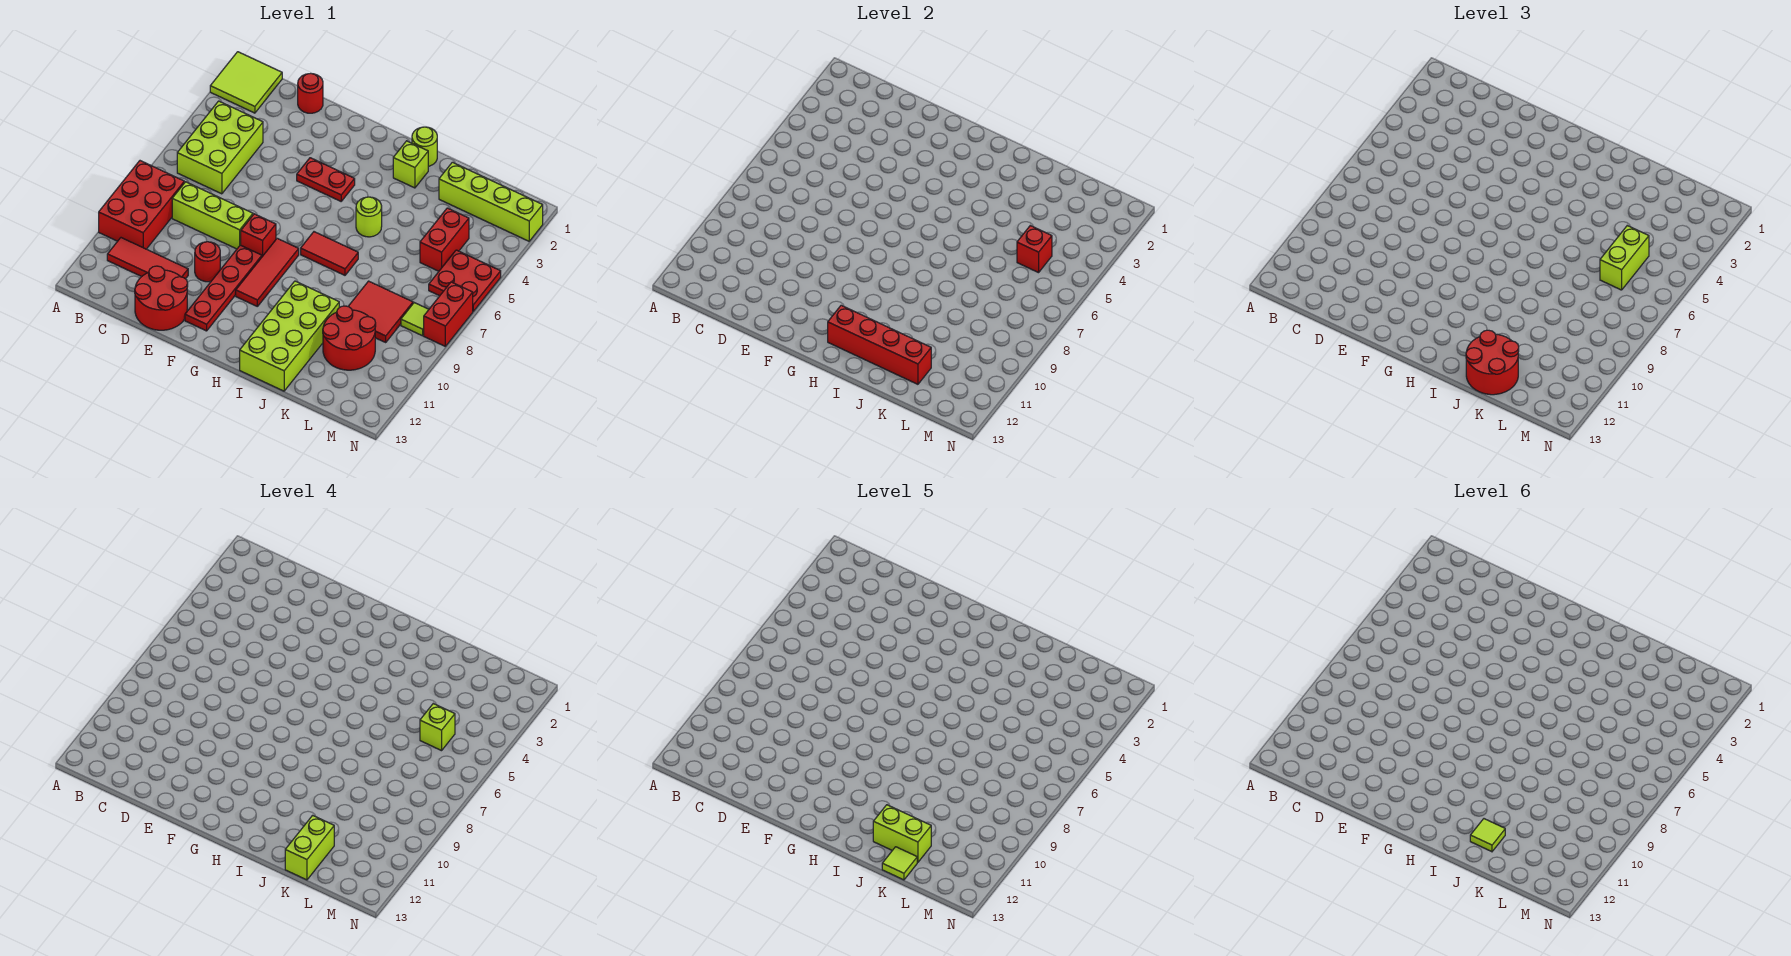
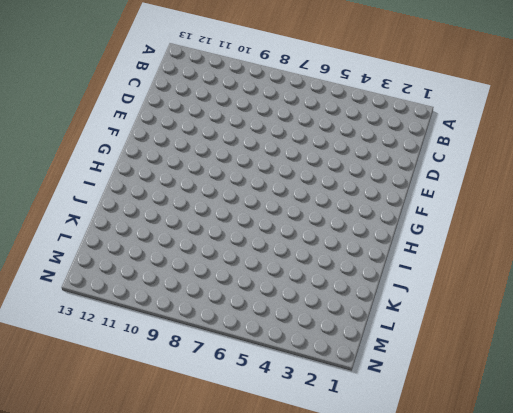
none -> lime tile A1:B2 level 1
none -> red brick A8:B10 level 1
none -> lime brick B4:C6 level 1
none -> red tile B11:D11 level 1

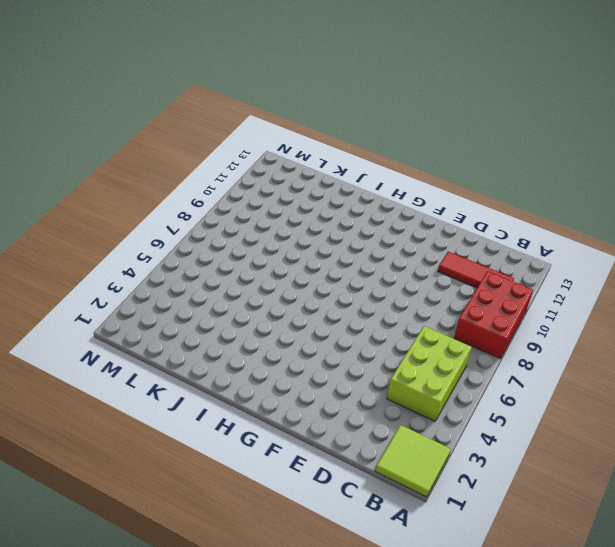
none -> lime brick C8:E8 level 1
none -> red round brick D1 level 1
none -> red round brick D12:E13 level 1
none -> red round brick E10 level 1

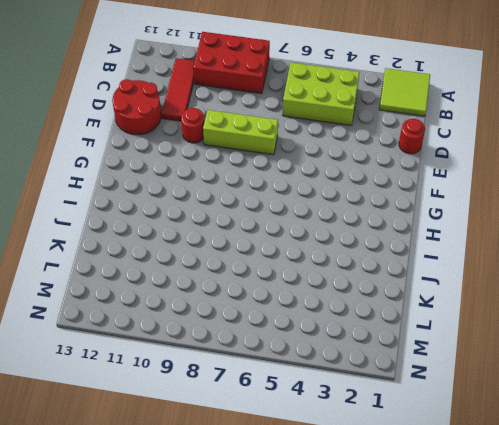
lime brick E7:E9 level 1 -> lime brick C8:E8 level 1
none -> red plate F4:G4 level 1
none -> red brick F8 level 1
none -> red plate F9:F12 level 1
none -> red tile G8:G10 level 1

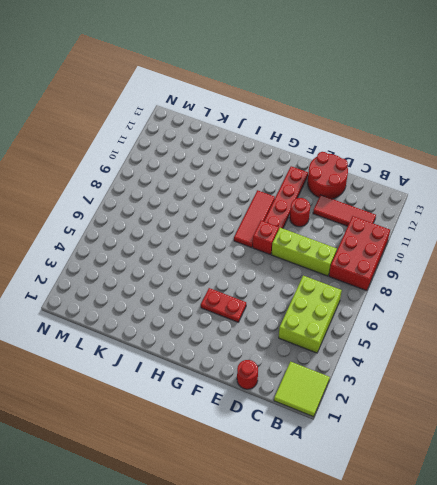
none -> red tile H7:I7 level 1
none -> lime round brick I1 level 1
none -> lime brick I2 level 1
none -> lime round brick I5 level 1

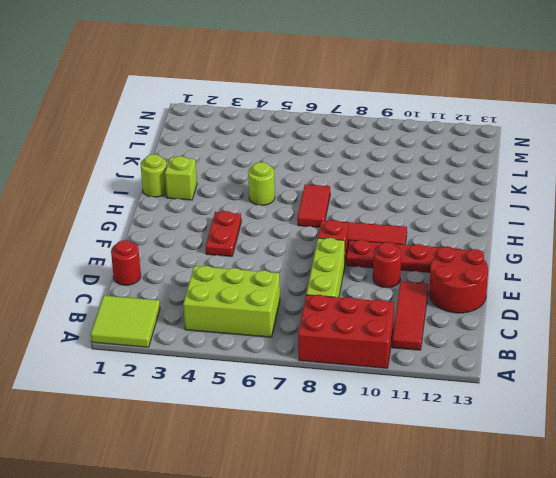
none -> lime brick I10:J13 level 1
none -> lime brick K2:N2 level 1
none -> red tile K8:L9 level 1
none -> red round brick K10:L11 level 1

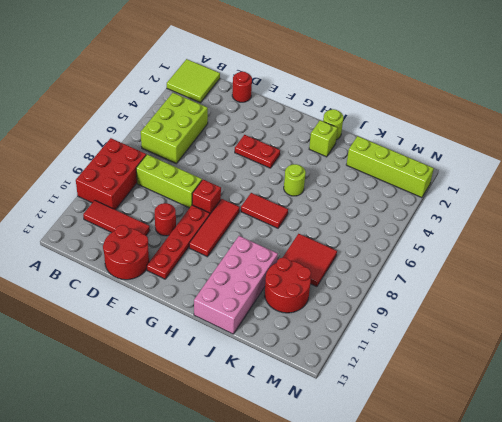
pink brick I10:J13 level 1 -> lime brick I10:J13 level 1
none -> red brick L4:L5 level 1
none -> red plate M5:N6 level 1
none -> lime tile M8 level 1
none -> red brick N7:N8 level 1

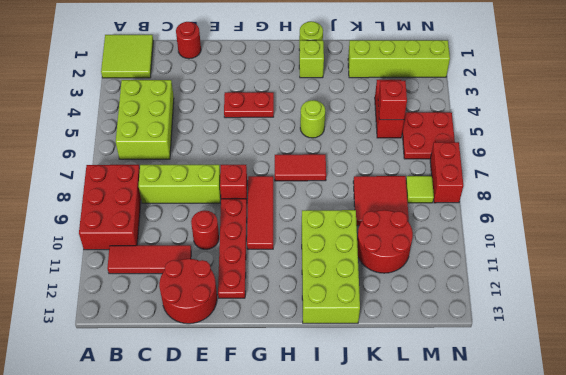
none -> red brick H12:K12 level 2
none -> red round brick J12:K13 level 3
none -> lime brick L5:L6 level 3
none -> lime brick K12:K13 level 4

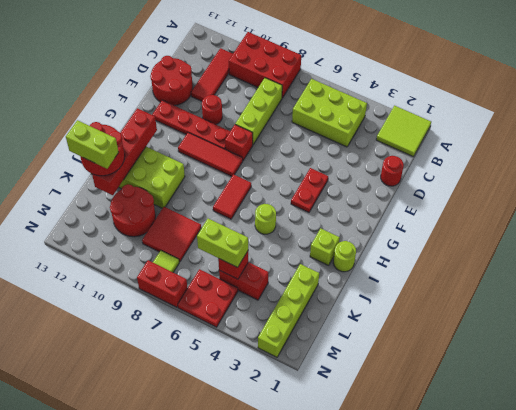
none -> lime brick L5 level 4
none -> lime brick J12:K12 level 5
none -> lime tile K13 level 5
none -> lime tile J12 level 6

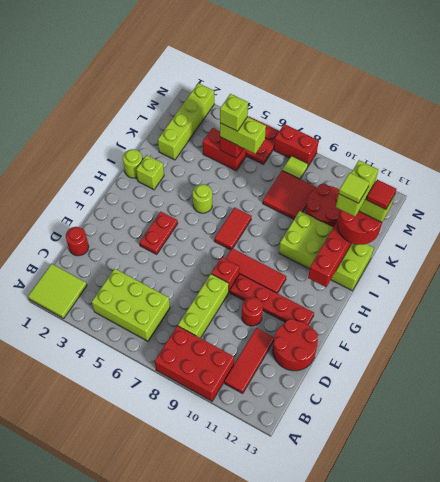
red tile K13 level 5 -> lime tile K13 level 5

